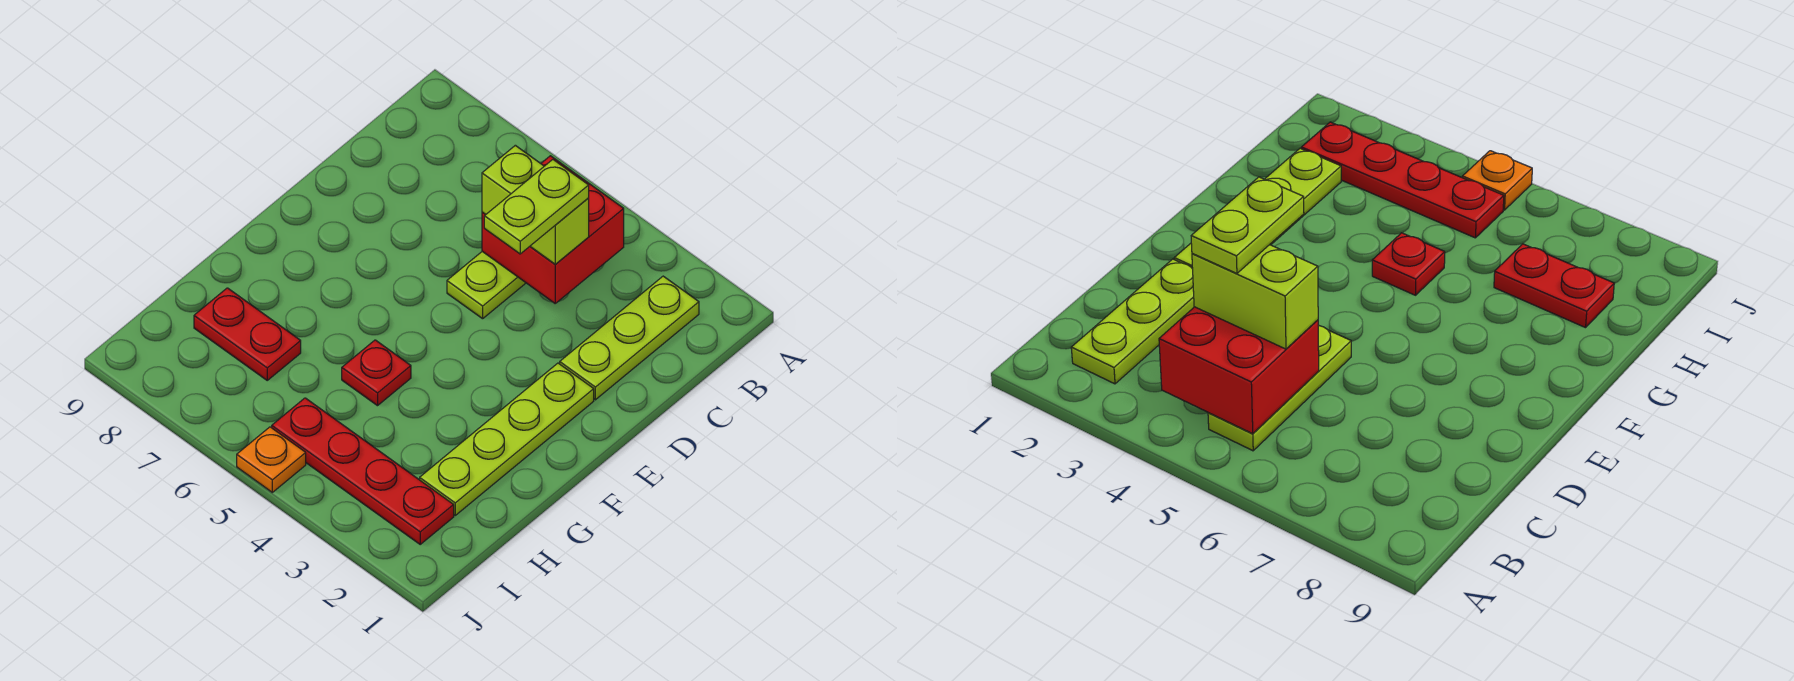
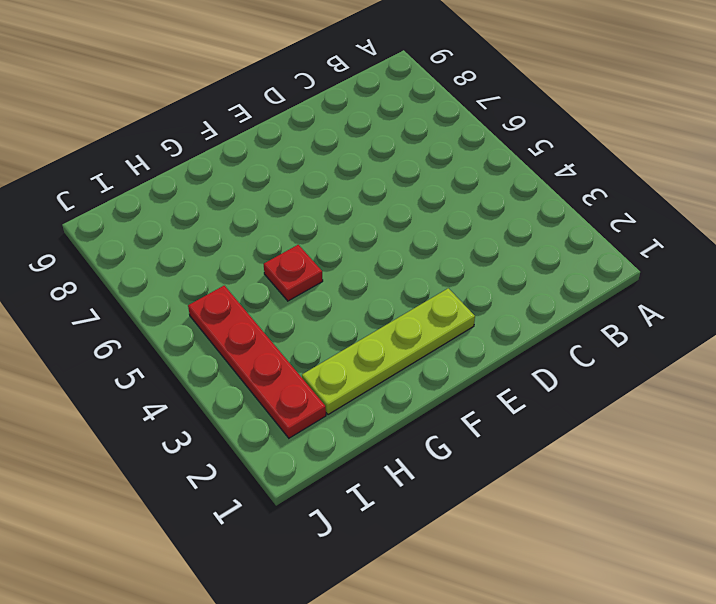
none -> lime plate B2:D2 level 1
none -> lime plate B5:D5 level 1

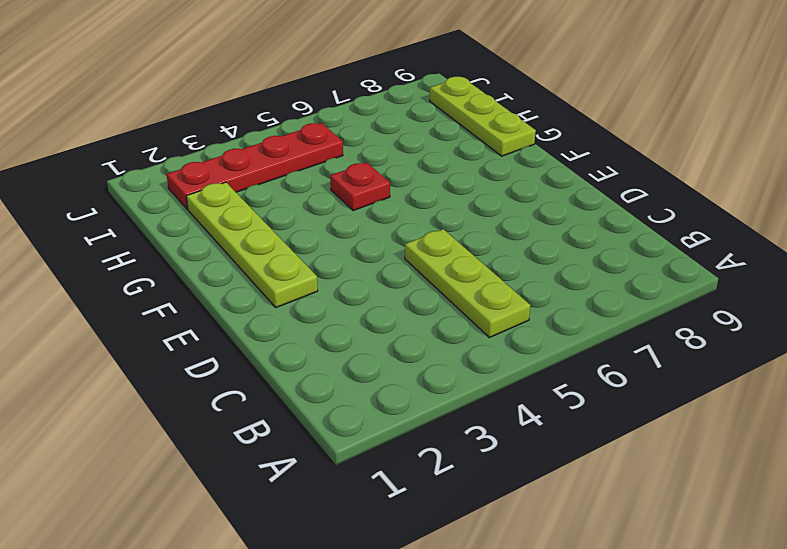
lime plate G9:I9 level 1 -> lime plate B2:D2 level 1
none -> red plate H7:H8 level 1
none -> orange plate J5 level 1

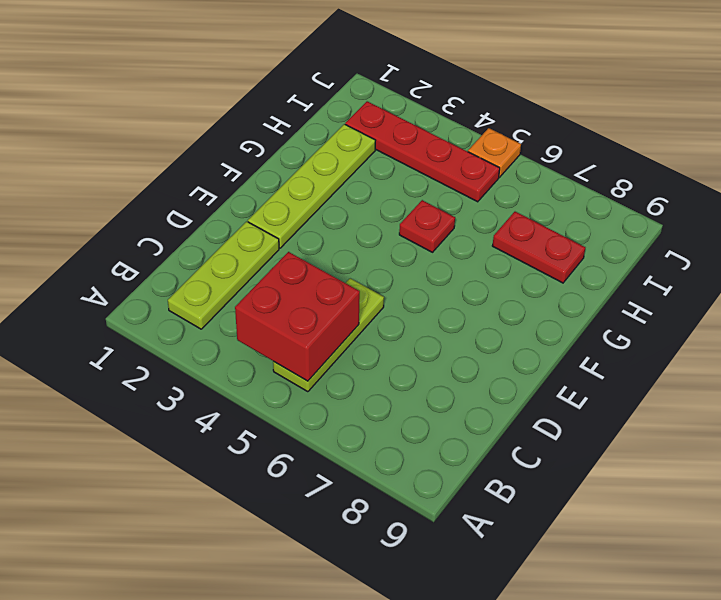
none -> lime brick C4:C5 level 3
none -> lime plate C4:D4 level 4

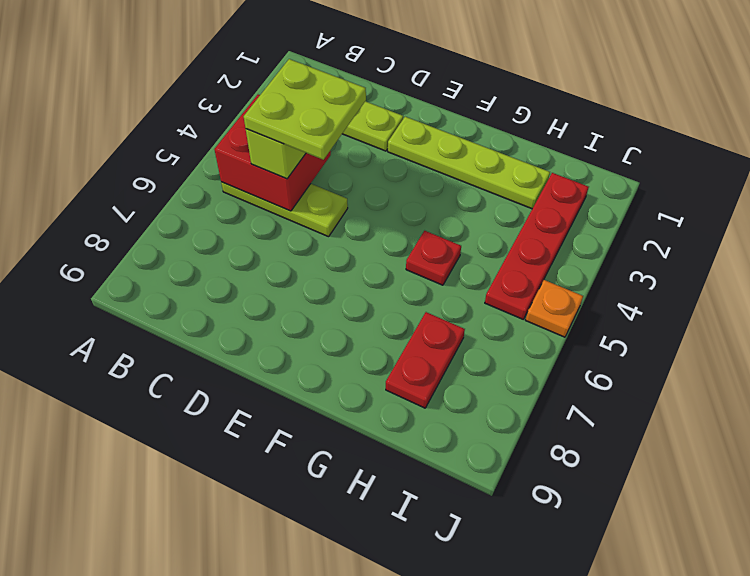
lime plate C4:D5 level 4 -> lime plate C4:D4 level 4

